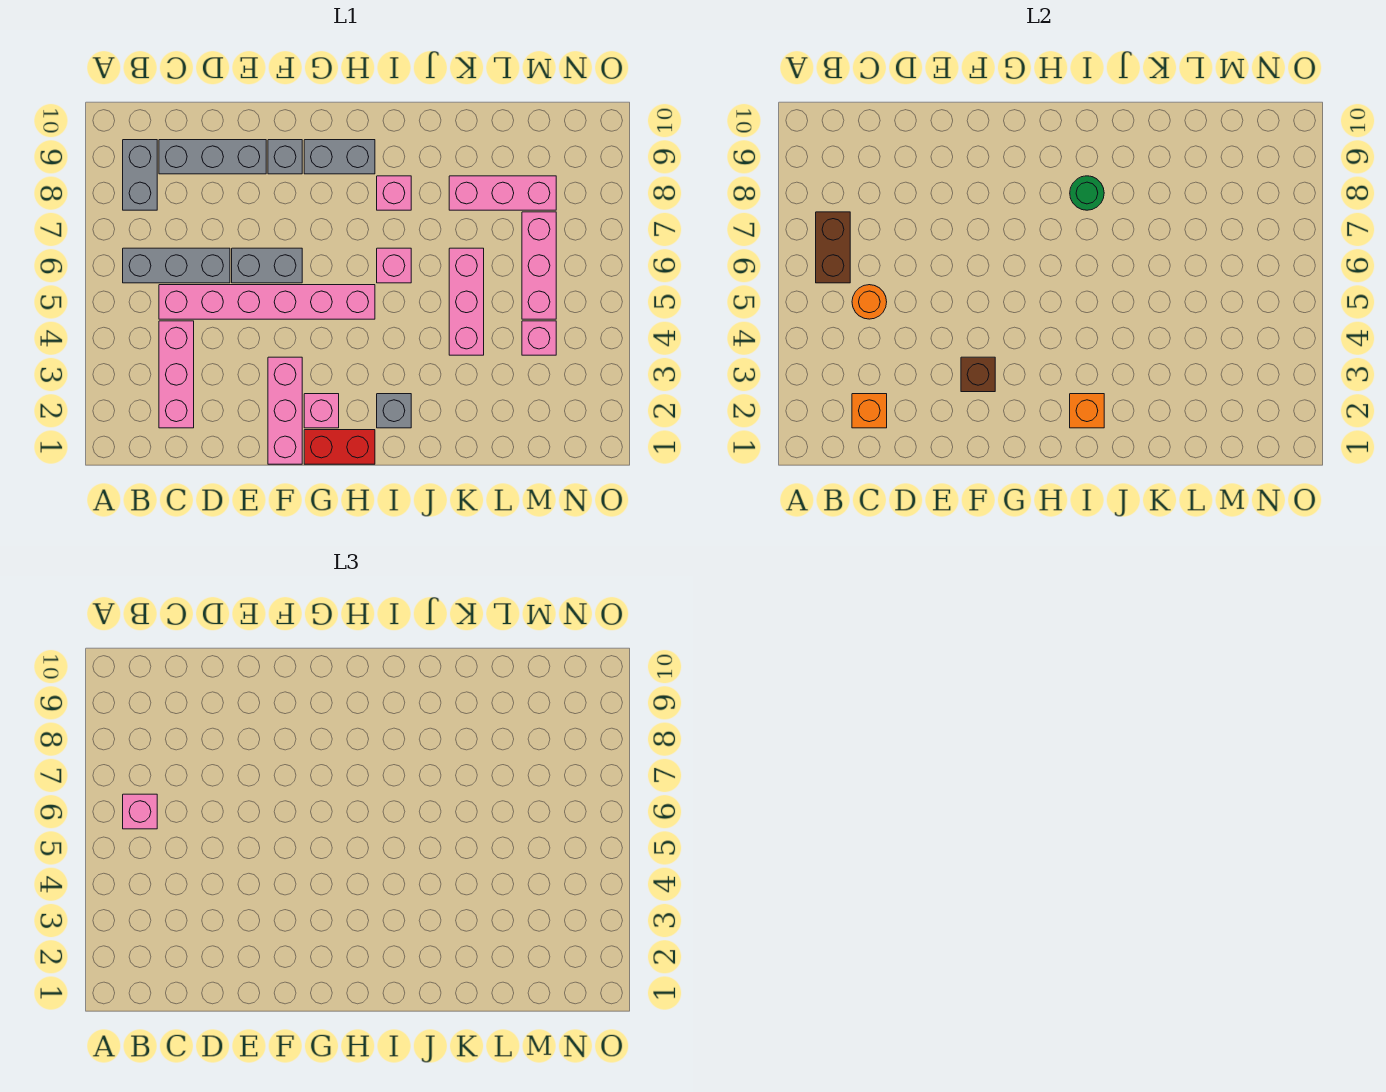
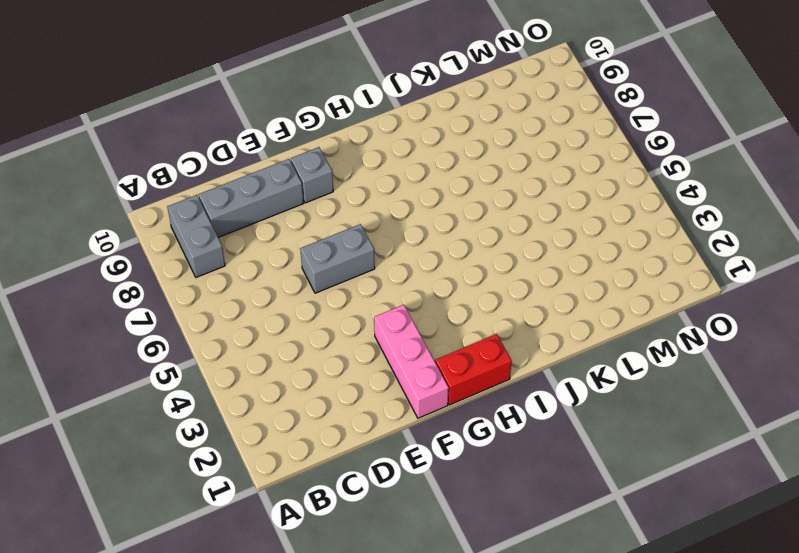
none -> grey brick B6:D6 level 1
none -> pink brick C2:C4 level 1
none -> pink brick C5:H5 level 1

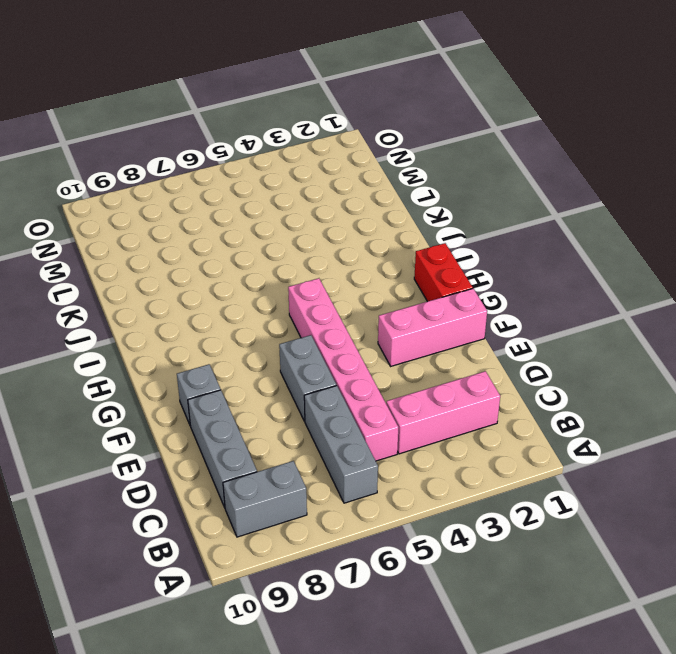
none -> pink brick G2 level 1
none -> grey brick G9:H9 level 1
none -> grey brick I2 level 1

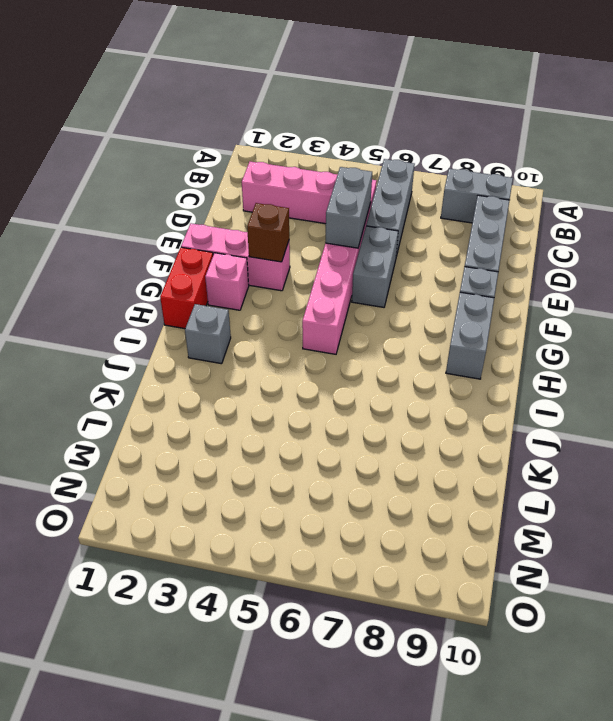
grey brick D5:E5 level 2 -> none
none -> pink brick I6 level 1
none -> pink brick I8 level 1
none -> pink brick K4:K6 level 1

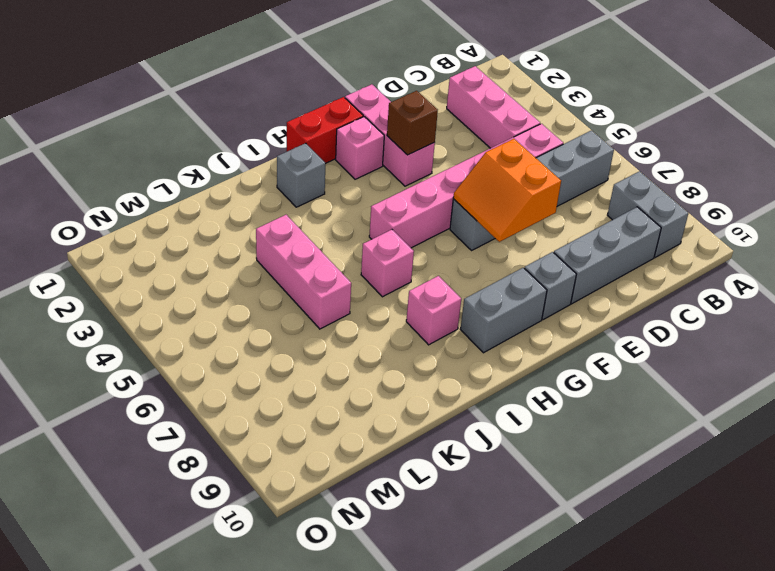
orange slope E6:F7 level 2 top E -> none
none -> pink brick K8:M8 level 1
none -> pink brick M4 level 1
none -> pink brick M5:M7 level 1

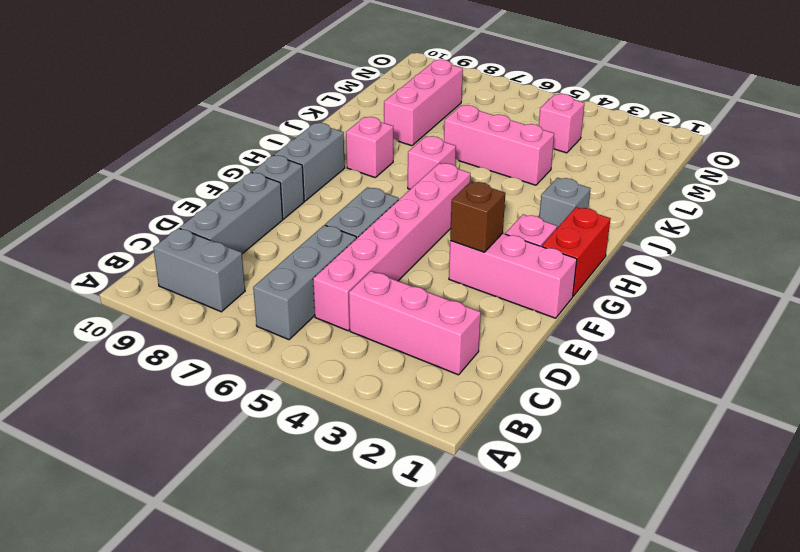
none -> pink brick M5:M7 level 1
none -> brown brick B6:B7 level 2
none -> orange brick C2 level 2

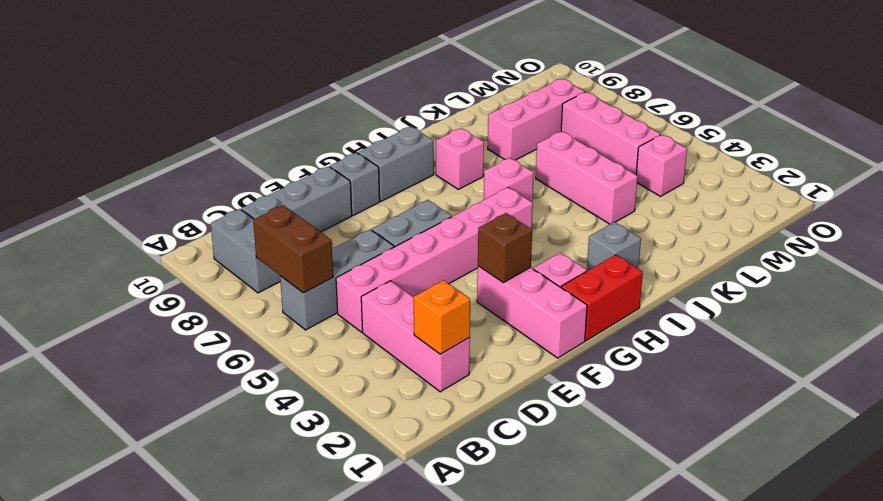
none -> orange round brick C5 level 2
none -> orange brick I2 level 2
none -> green round brick I8 level 2

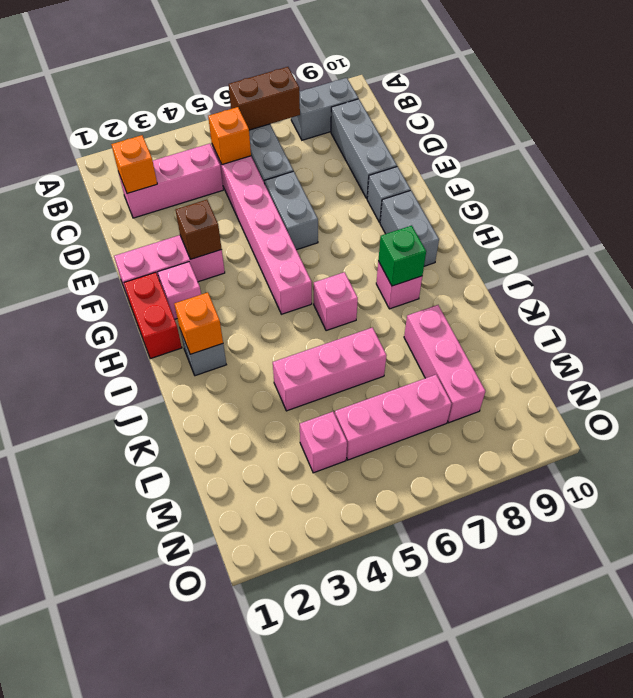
orange brick C5 level 2 -> orange round brick C5 level 2
green brick I8 level 2 -> green round brick I8 level 2
none -> pink brick B6 level 3

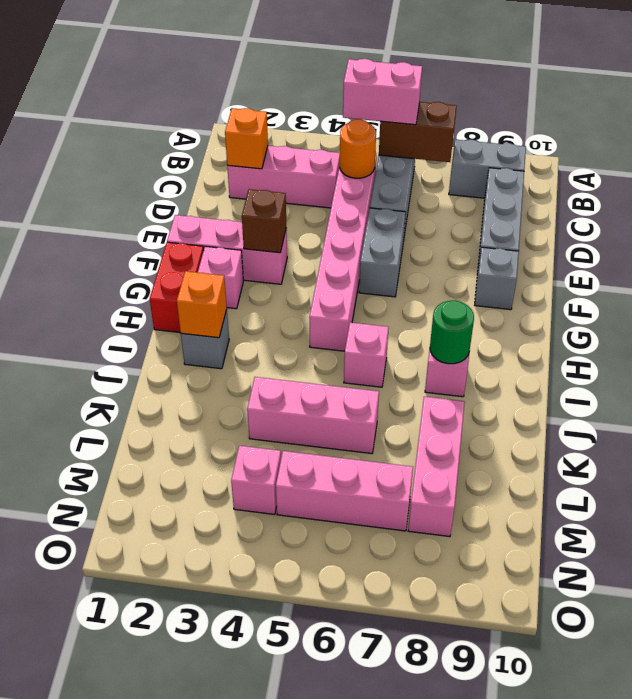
pink brick B5:B6 level 3 -> pink brick B6 level 3
none -> grey brick G9:H9 level 1

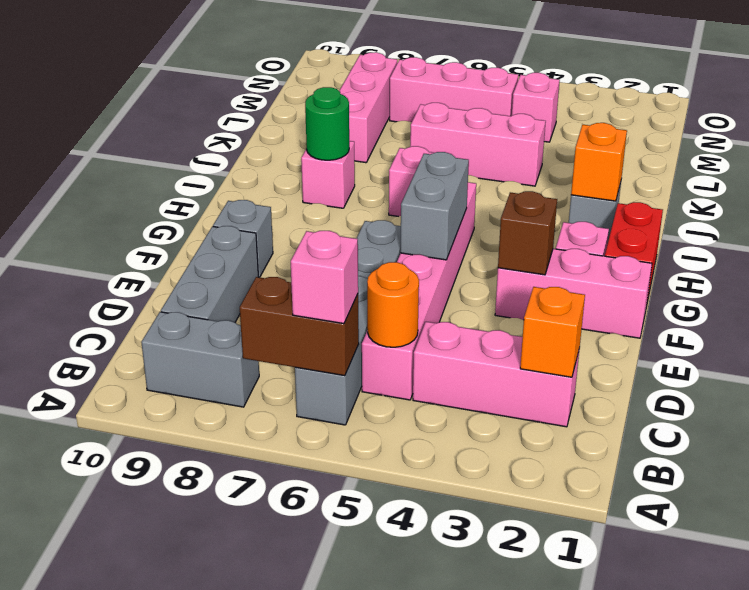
grey brick F5:G5 level 2 -> grey brick G9:H9 level 1

